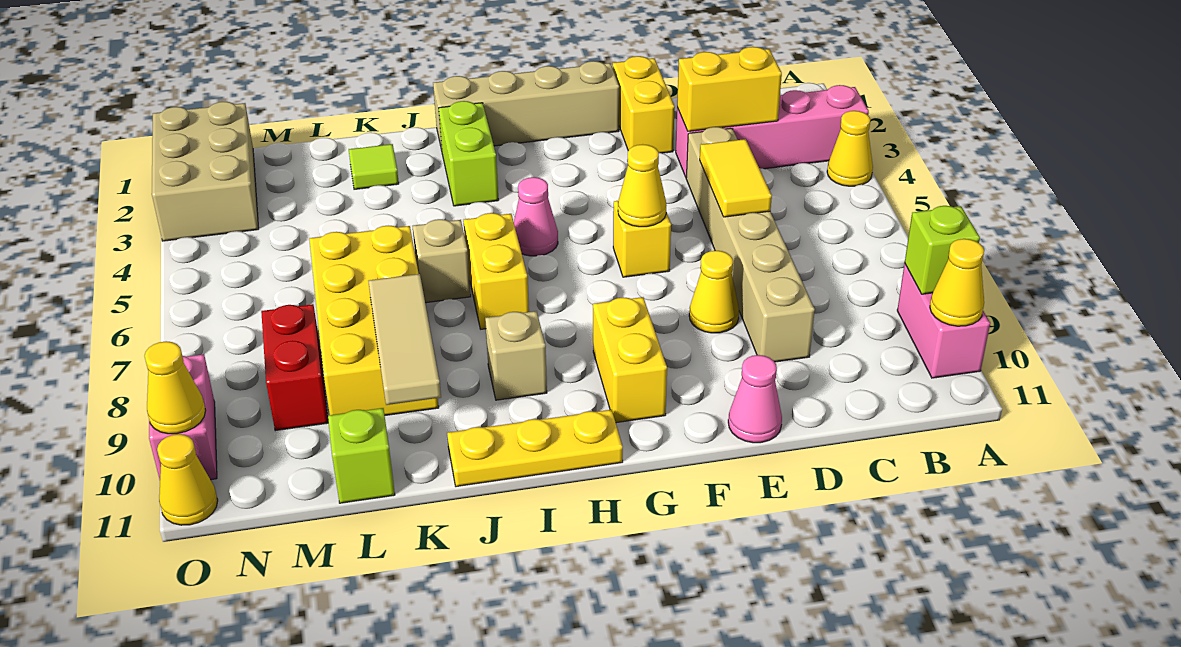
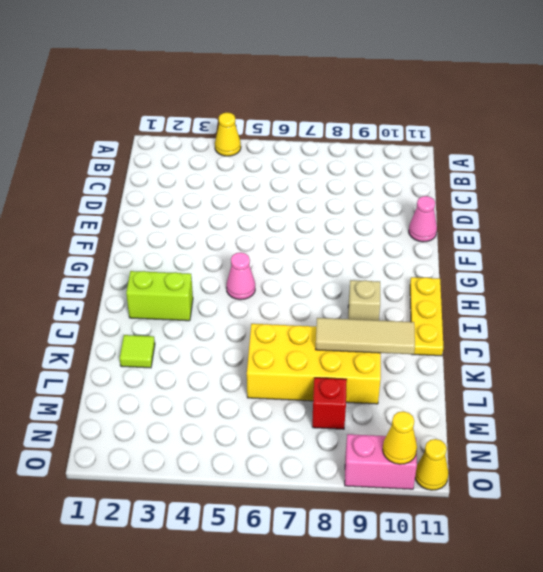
red brick M8 level 1 -> red brick M8:M9 level 1
none -> pink brick A3:D3 level 1
none -> pink brick A9:A10 level 1
none -> tan brick D4:D9 level 1
none -> yellow brick E1:E2 level 1

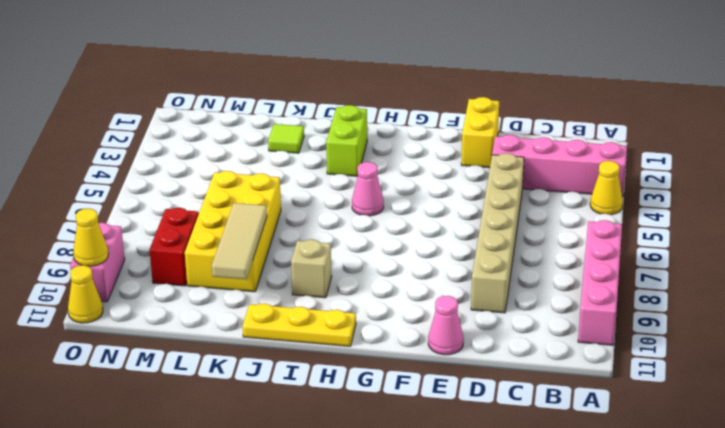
pink brick A7:A10 level 1 -> pink brick A9:A10 level 1
none -> yellow cone E8 level 1
none -> tan brick F1:I1 level 1
none -> yellow brick F6 level 1
none -> yellow brick G9:G10 level 1

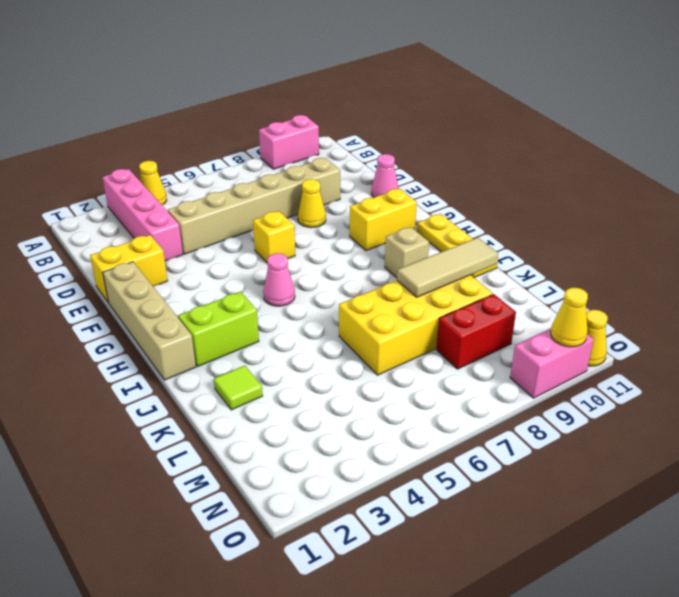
none -> yellow brick I6:I7 level 1
none -> tan brick J6 level 1
none -> lime brick L11 level 1
none -> tan brick N1:O3 level 1

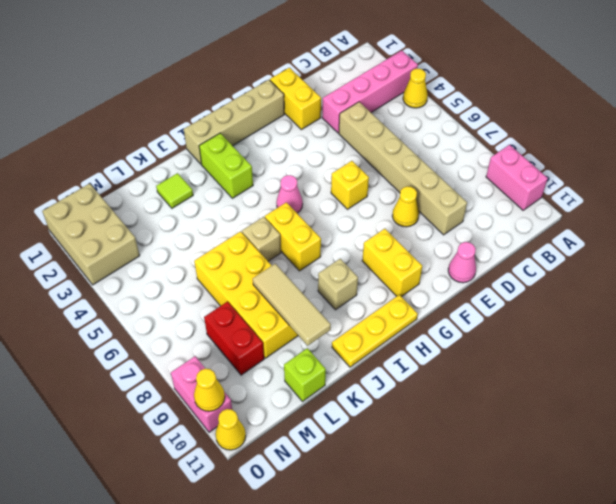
none -> lime brick A9 level 2
none -> yellow cone A10 level 2
none -> yellow brick C3:D3 level 2
none -> yellow tile D5:D6 level 2

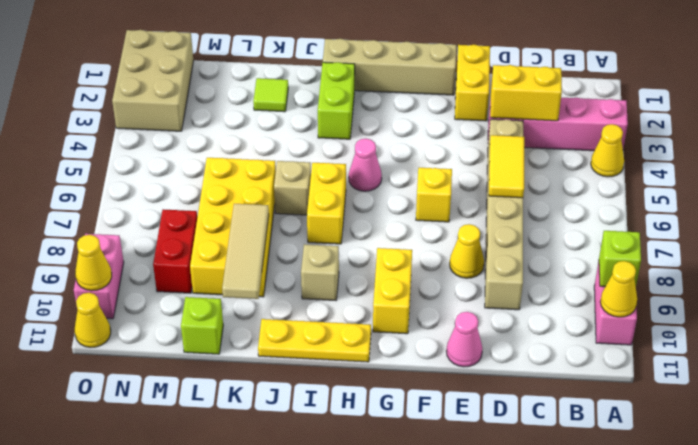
none -> yellow cone F6 level 2

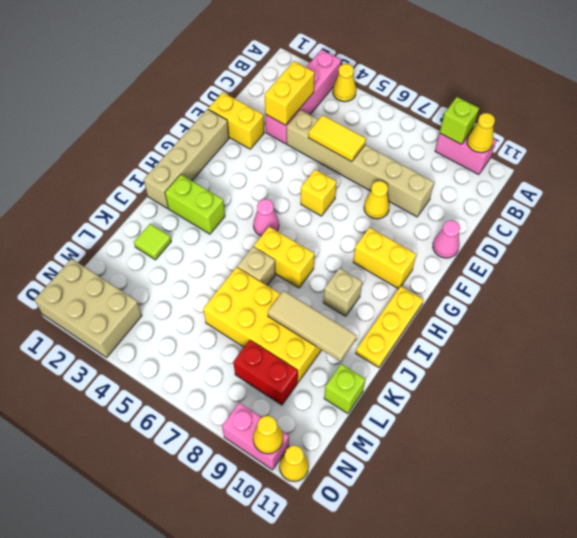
none -> yellow cone F6 level 2

